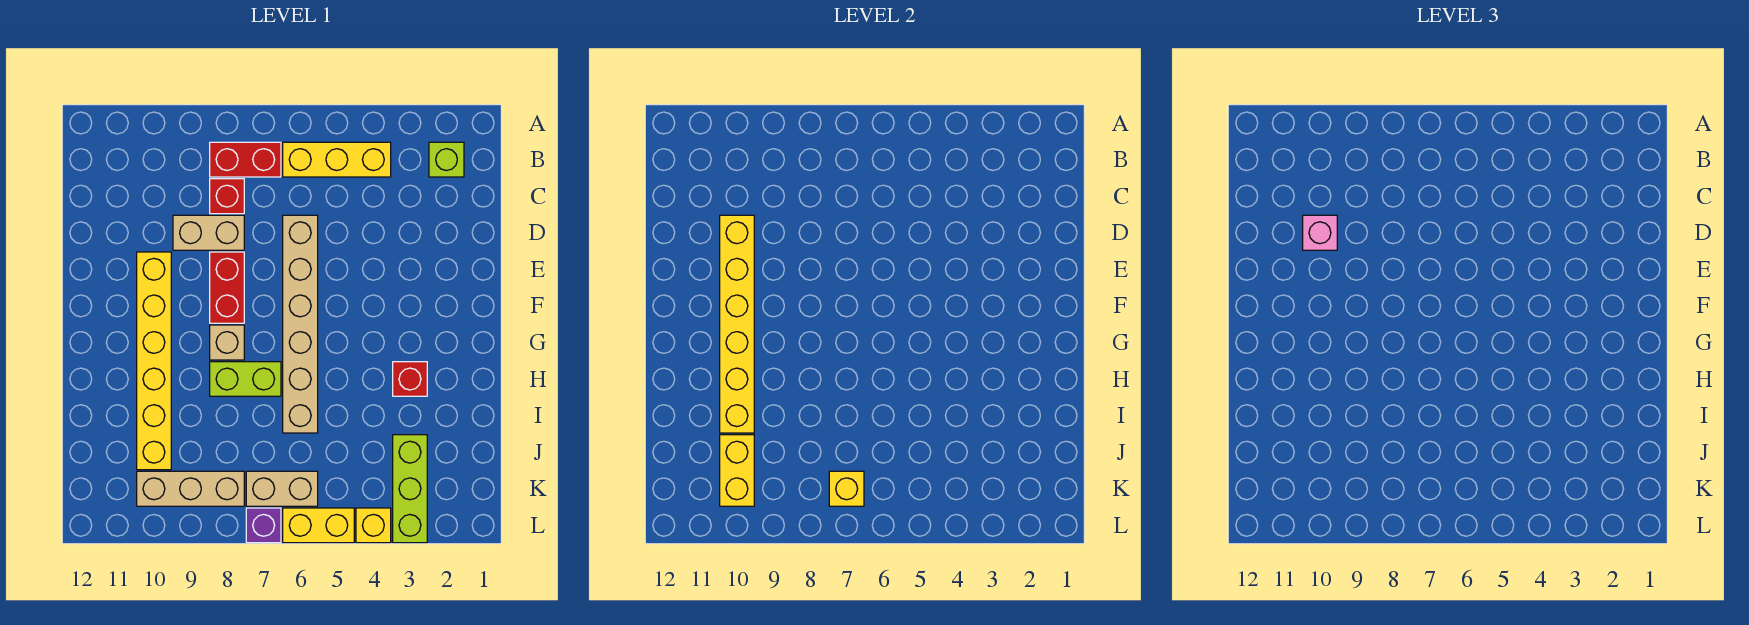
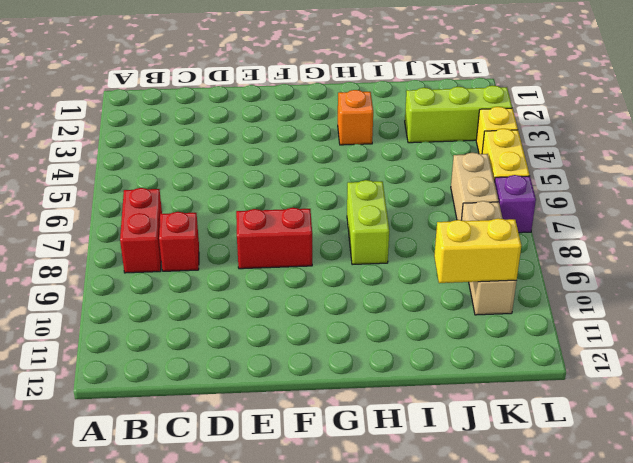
orange brick H3 level 1 -> red brick H3 level 1
none -> lime brick B2 level 1
none -> yellow brick B4:B6 level 1
none -> tan brick D6:I6 level 1

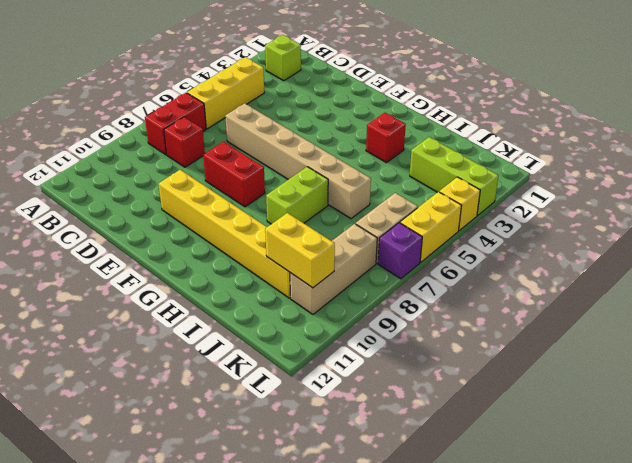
none -> tan brick D8:D9 level 1
none -> tan brick G8 level 1
none -> yellow brick D10:I10 level 2

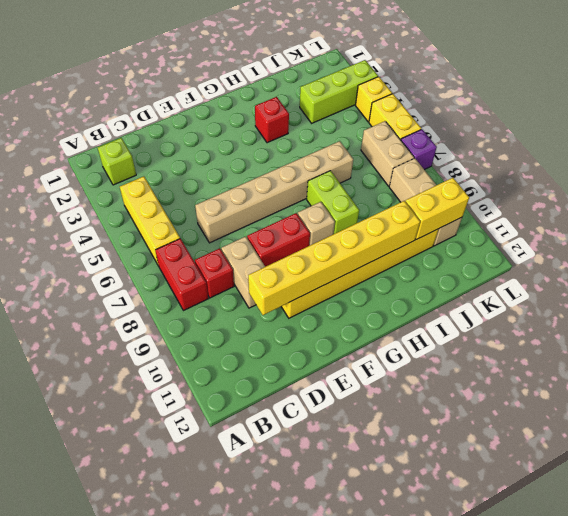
none -> yellow brick K7 level 2
none -> pink brick D10 level 3

